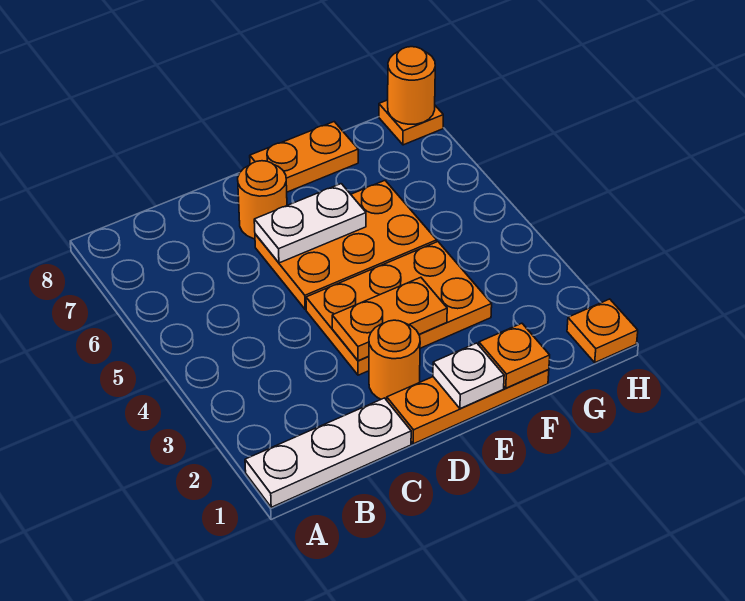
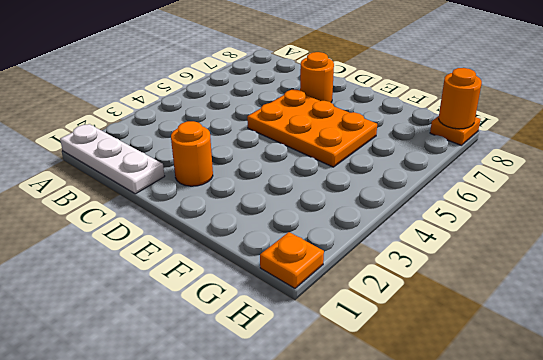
none -> orange plate D1:F1 level 1
none -> orange plate D3:F4 level 1
none -> orange plate E8:F8 level 1

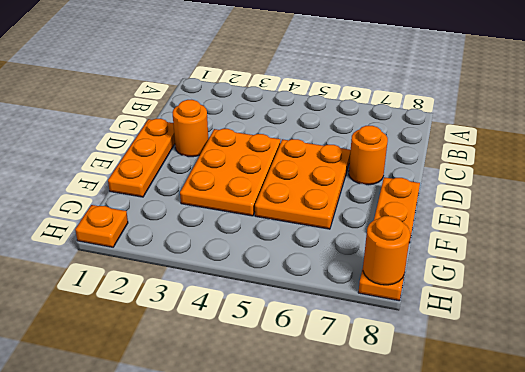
none -> white plate A1:C1 level 1
none -> orange plate D3:E3 level 2
none -> white plate D6:E6 level 2

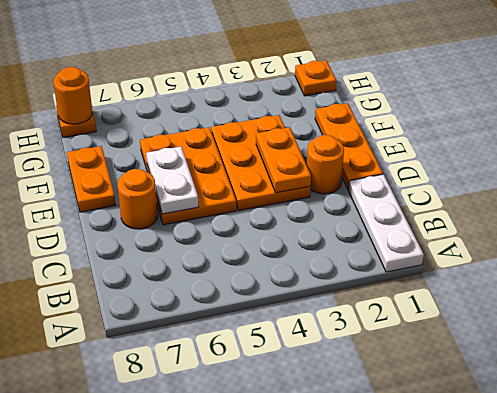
none -> white plate E1 level 2
none -> orange plate F1 level 2

